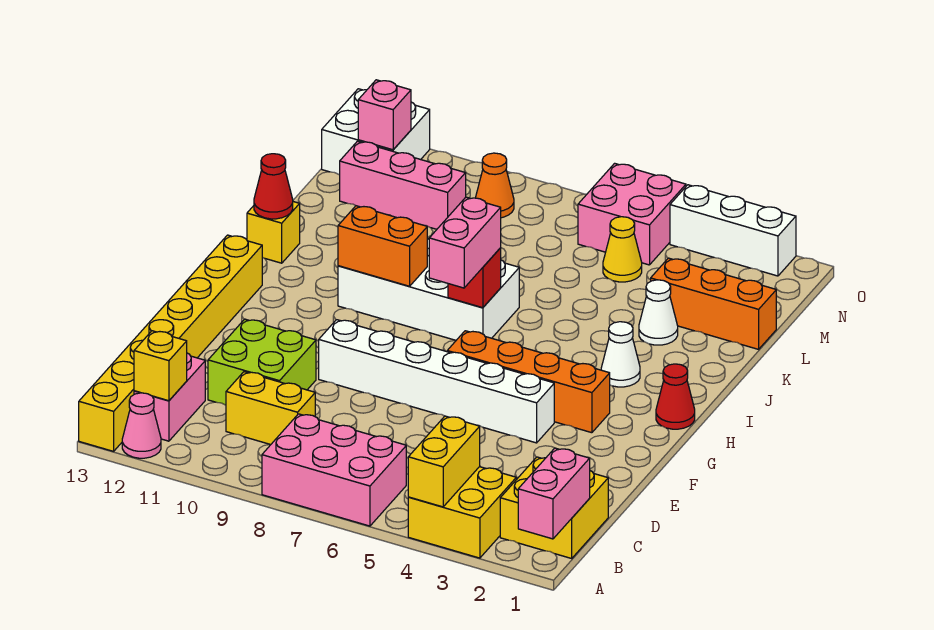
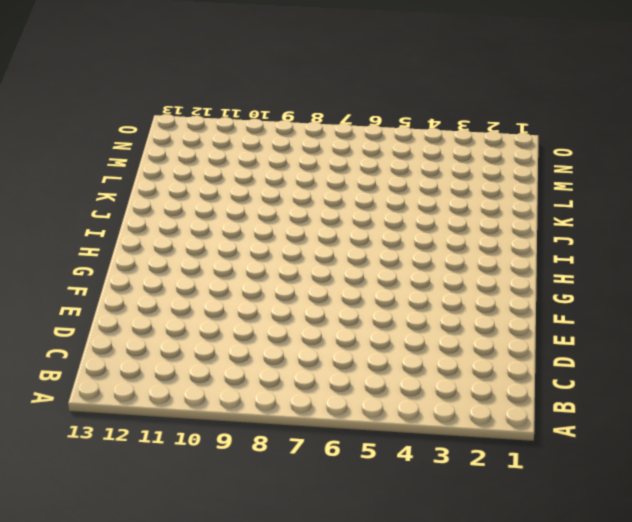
none -> yellow brick A3:B4 level 1
none -> pink brick A6:B8 level 1
none -> pink cone A12 level 1
none -> yellow brick A13:H13 level 1

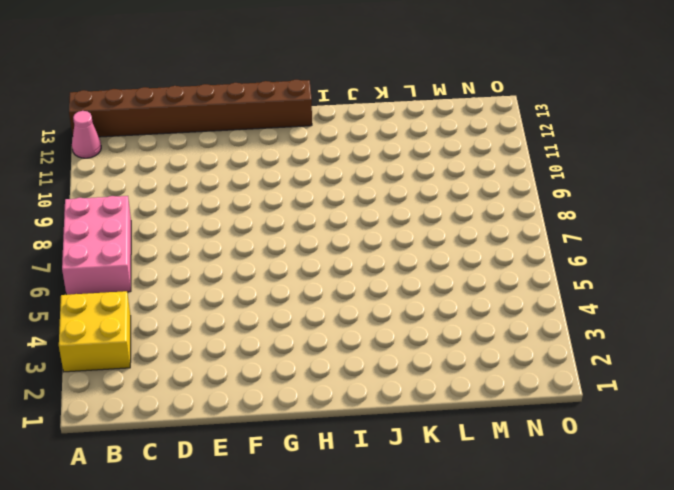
brown brick A13:H13 level 1 -> yellow brick A13:H13 level 1
none -> yellow brick B1:C2 level 1
none -> pink brick B12:C12 level 1
none -> yellow brick C9:C10 level 1
none -> lime brick D10:E11 level 1

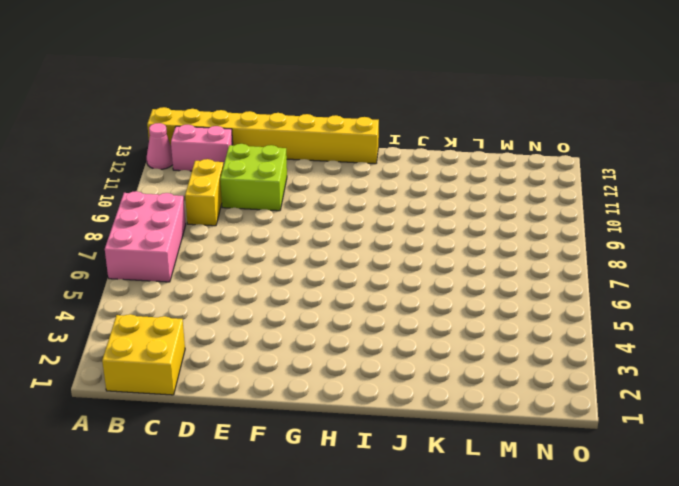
none -> yellow brick A3:B4 level 1
none -> white brick F4:F9 level 1
none -> orange brick G3:G6 level 1
none -> red cone H1 level 1

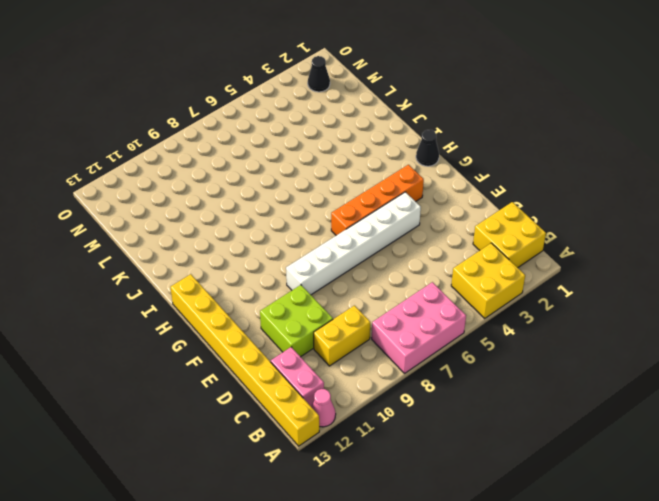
black cone H1 level 1 -> red cone H1 level 1
black cone N2 level 1 -> none
none -> white cone I3 level 1
none -> white brick I7:J10 level 1
none -> yellow brick J13 level 1
none -> white cone K3 level 1

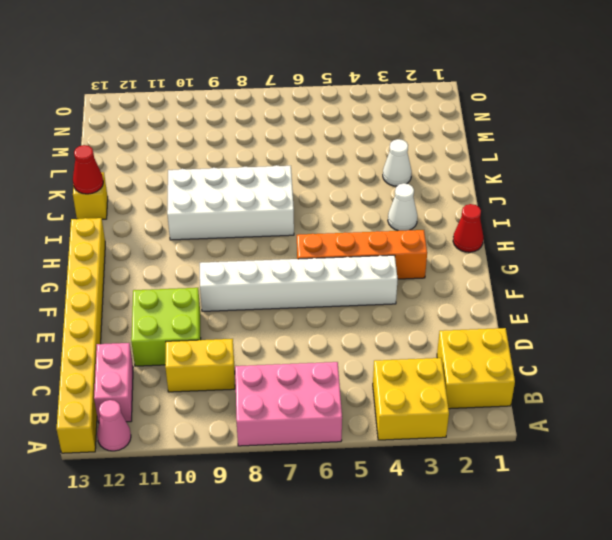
none -> orange brick L1:L3 level 1
none -> yellow cone M5 level 1
none -> pink brick M10:M12 level 1
none -> pink brick N5:O6 level 1

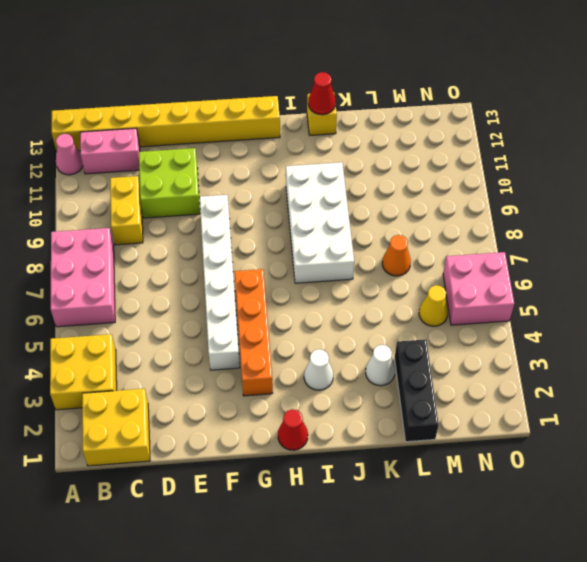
black brick L1:L3 level 1 -> orange brick L1:L3 level 1
orange cone L7 level 1 -> orange cone N9 level 1
none -> pink brick M10:M12 level 1
none -> white brick N12:O13 level 1
none -> white brick O2:O4 level 1
none -> pink brick A1:B1 level 2

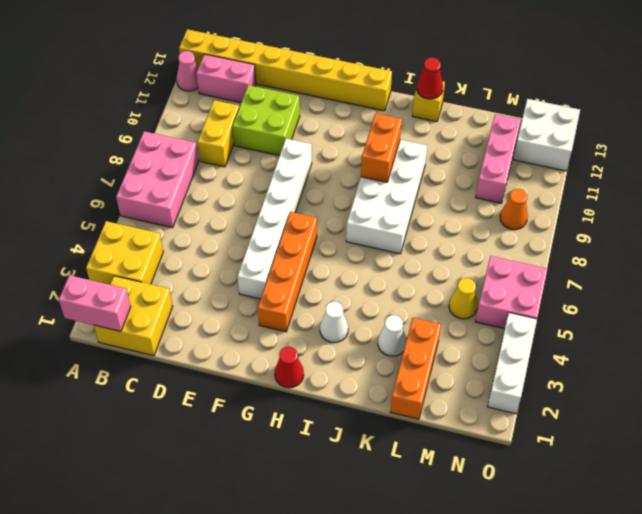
none -> yellow brick A4:B4 level 2
none -> yellow brick B12 level 2
none -> red brick I7 level 2
none -> pink brick N12 level 2

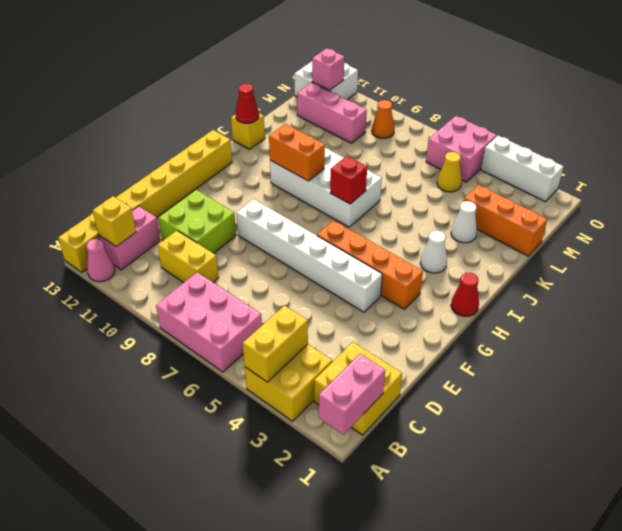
none -> pink brick H7:I7 level 3

